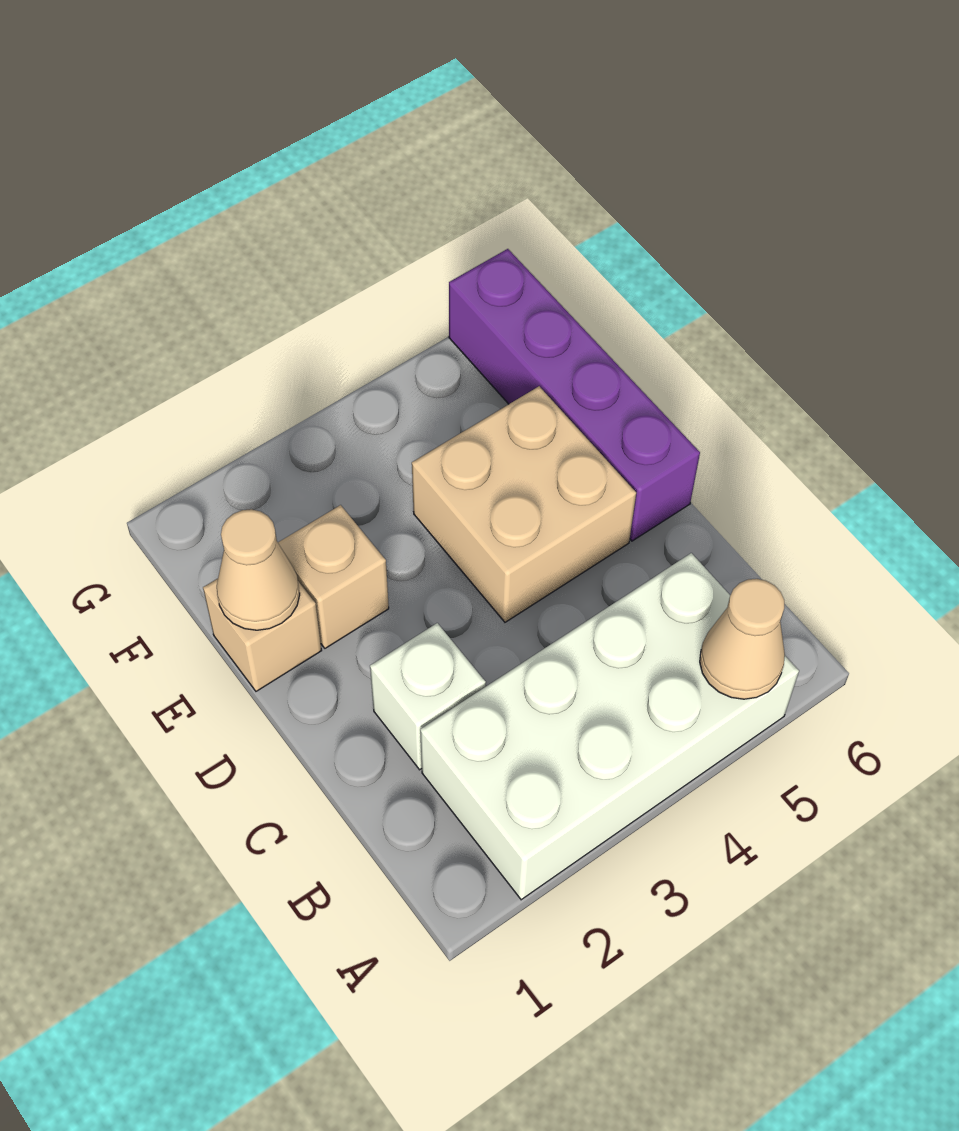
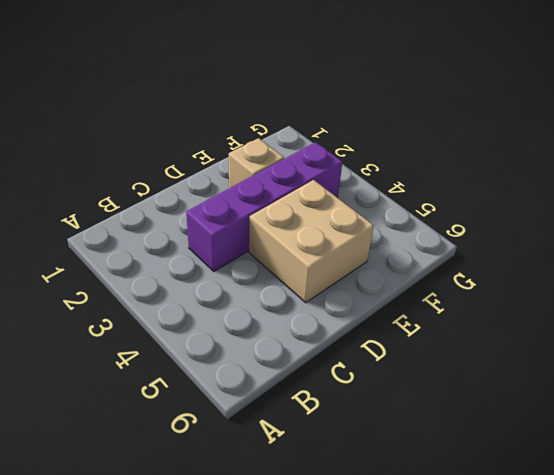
purple brick C3:F3 level 1 -> purple brick D6:G6 level 1
none -> white brick A2:B5 level 1
none -> white brick C2 level 1

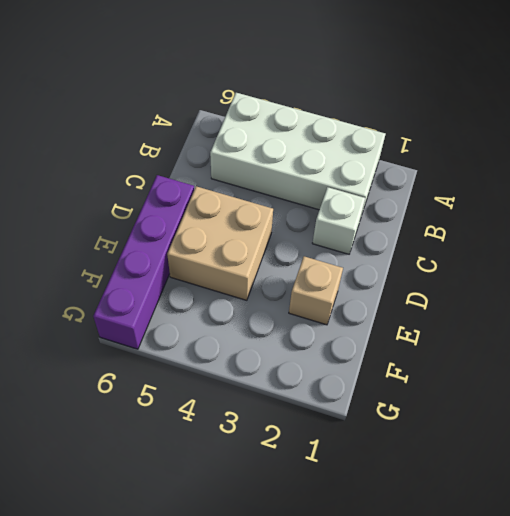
none -> tan brick E1 level 1
none -> tan cone A5 level 2

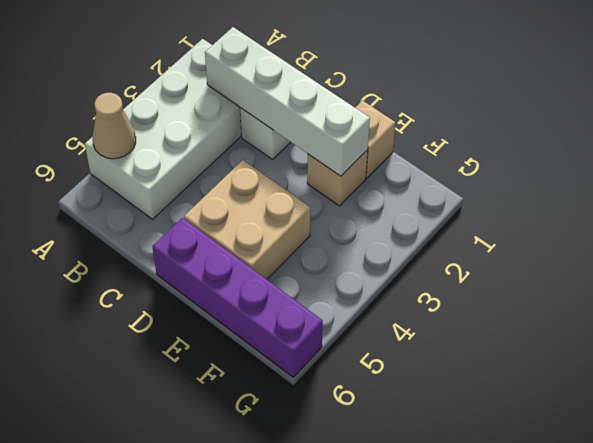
white brick B2:E2 level 2 -> none
none -> tan cone E1 level 2

